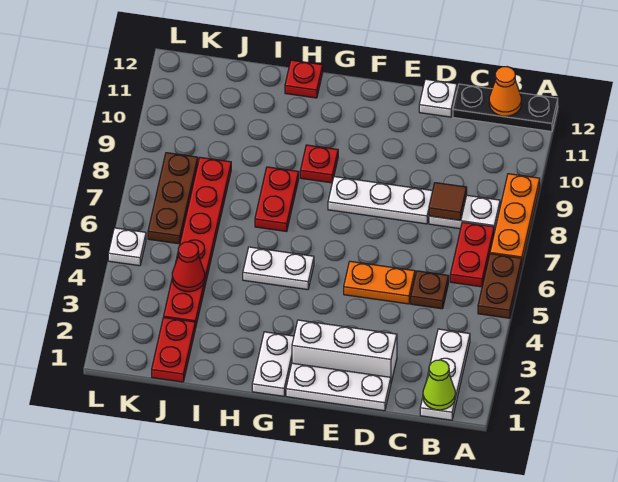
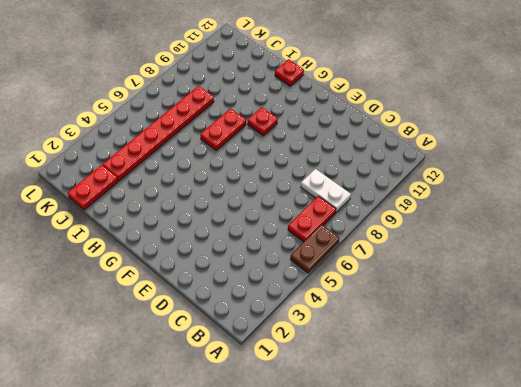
none -> orange plate A7:A9 level 1
none -> black plate A12:C12 level 1
none -> white plate B1:B3 level 1

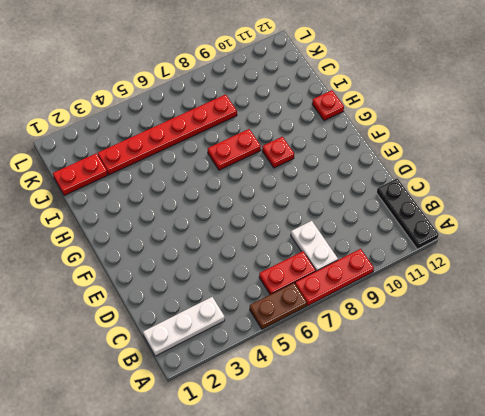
red plate A7:A9 level 1 -> orange plate A7:A9 level 1
none -> brown plate C5 level 1
none -> white plate D1:F1 level 1
none -> white brick D2:F2 level 1

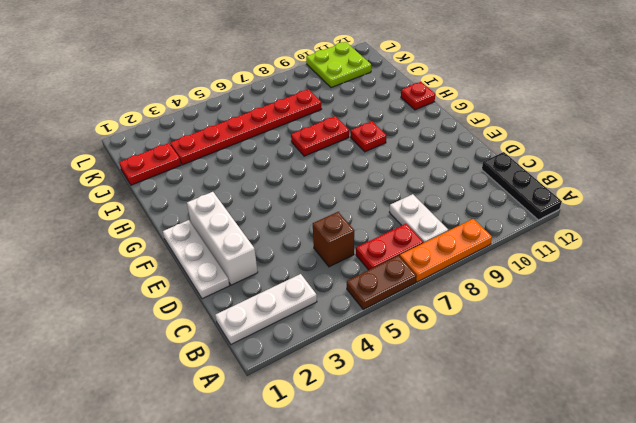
brown brick C5 level 1 -> brown plate C5 level 1
lime plate K10:L11 level 1 -> none
none -> orange plate D5:E5 level 1
none -> white plate D8:F8 level 1
none -> white plate D12 level 1

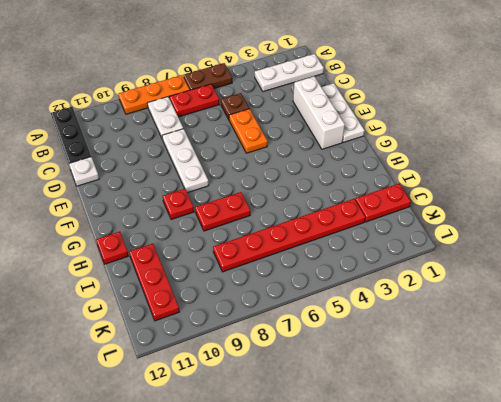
red plate I11:K11 level 1 -> none
none -> white plate G1:G2 level 1
none -> white plate G5:H5 level 1
none -> brown plate K6:K8 level 1

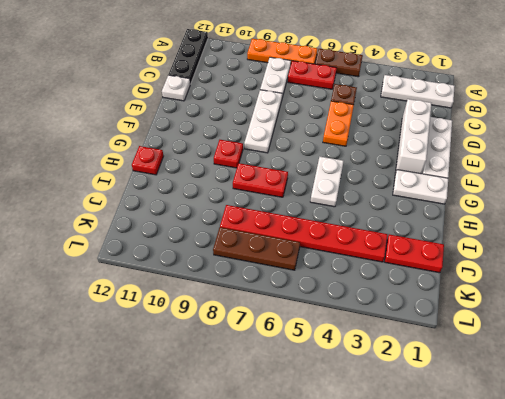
none -> white plate L5 level 1
none -> lime cone B1 level 2
none -> orange cone B12 level 2

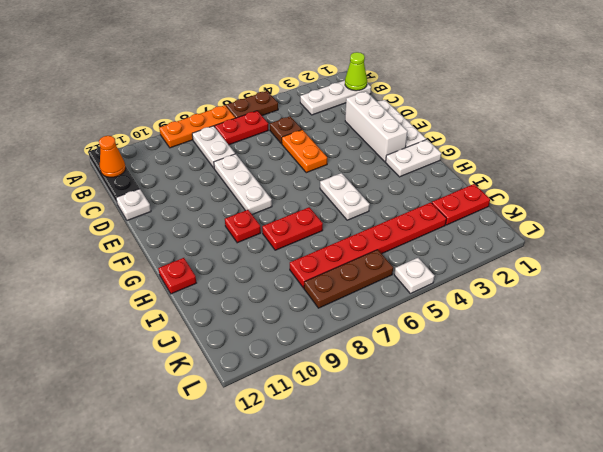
none -> brown tile C8 level 2
none -> red cone J4 level 2

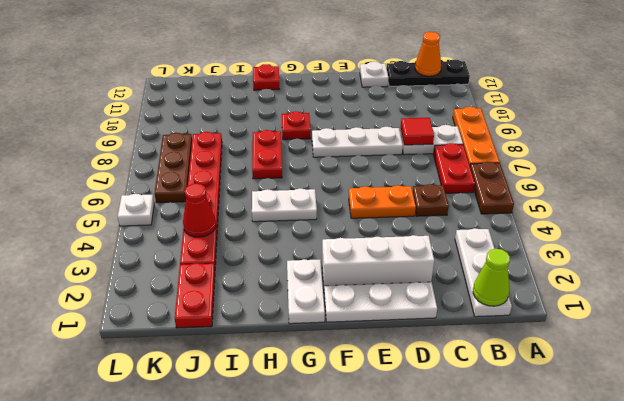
red tile C8 level 2 -> brown tile C8 level 2

